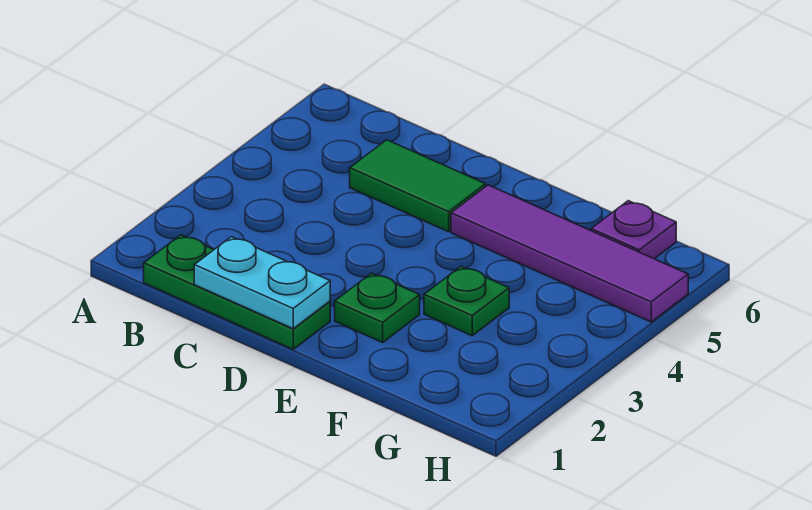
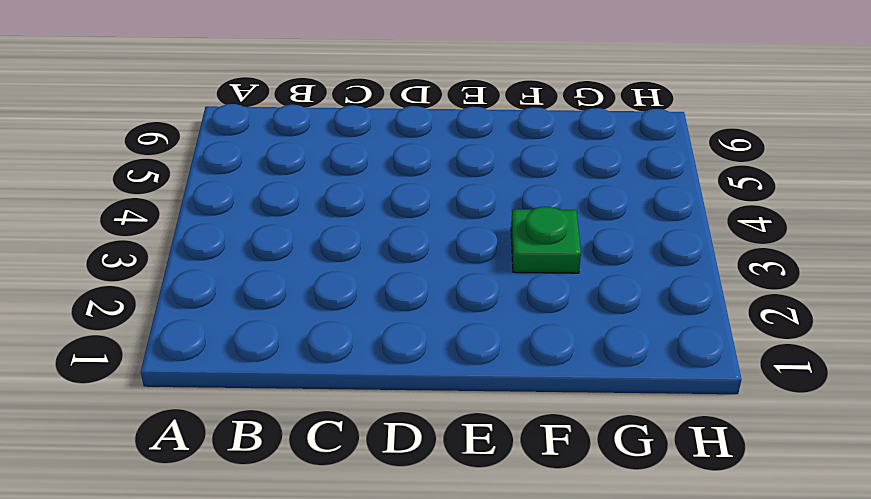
none -> green plate B1:D1 level 1
none -> green tile C5:D5 level 1

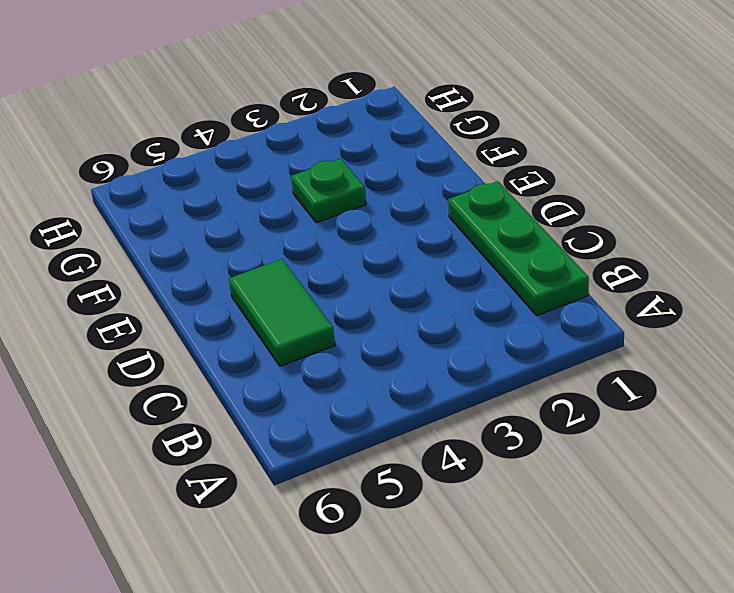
none -> green plate E2 level 1
none -> purple tile E5:H5 level 1

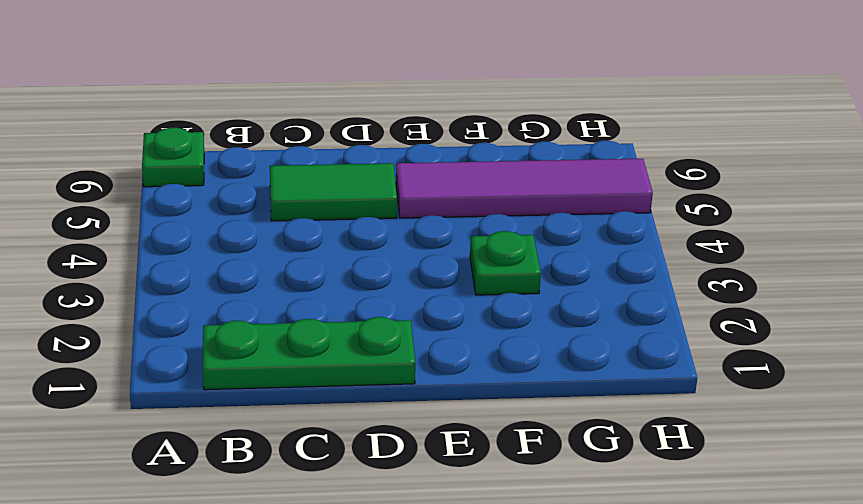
green plate A6 level 1 -> green plate E2 level 1
none -> purple plate G6 level 1
none -> cyan plate C1:D1 level 2

